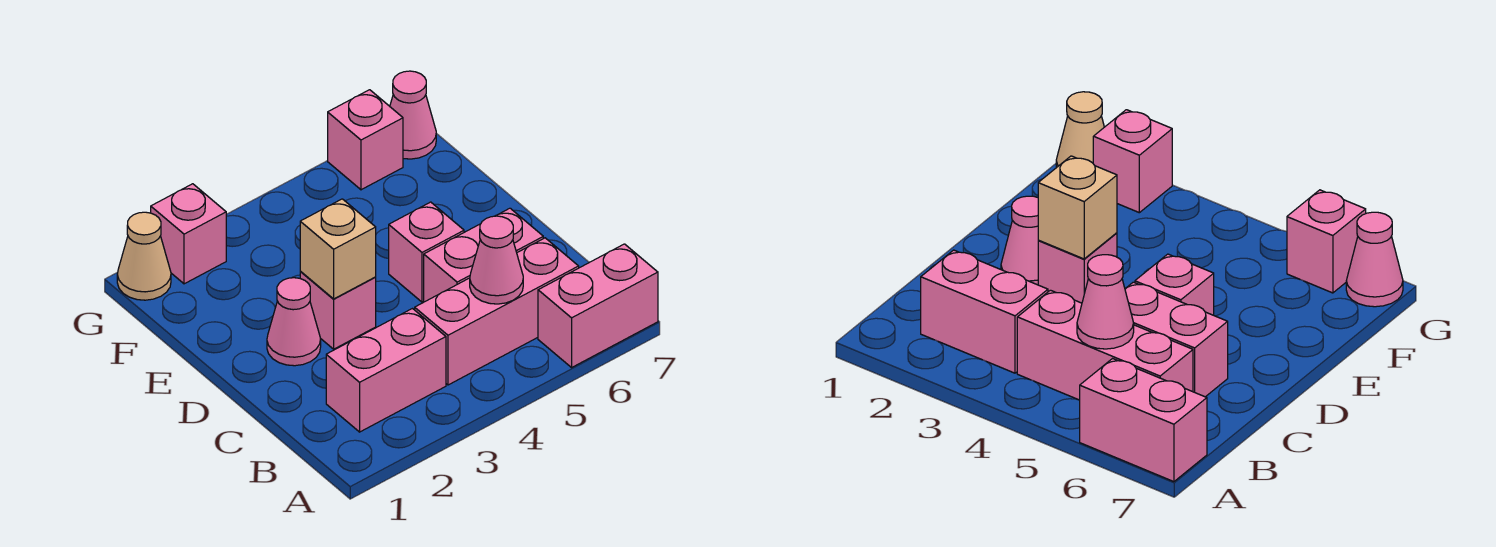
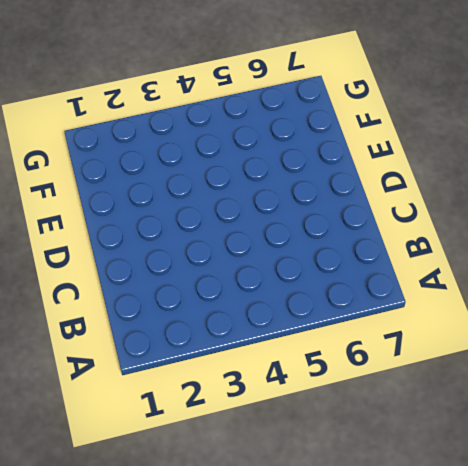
none -> pink brick A6:A7 level 1
none -> pink brick B2:B3 level 1
none -> pink brick B4:B6 level 1

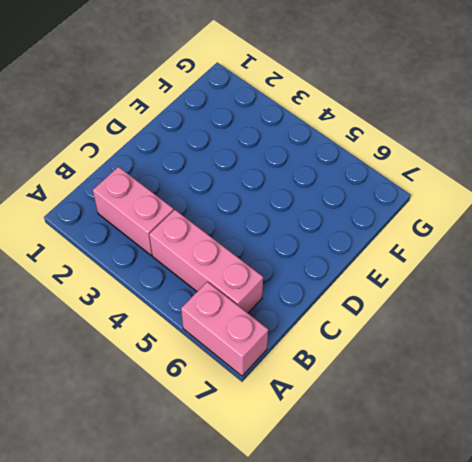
none -> pink brick C5:C6 level 1
none -> pink cone D2 level 1
none -> pink brick D3 level 1

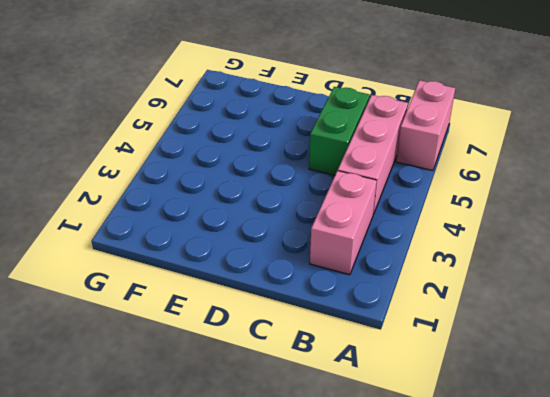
green brick C5:C6 level 1 -> pink brick C5:C6 level 1
none -> pink cone D2 level 1
none -> pink brick D3 level 1
none -> pink brick D5 level 1

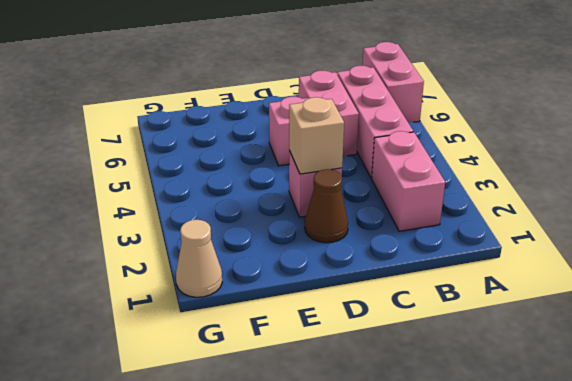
brown cone D2 level 1 -> pink cone D2 level 1
none -> pink brick G2 level 1
none -> pink brick G6 level 1
none -> pink cone G7 level 1

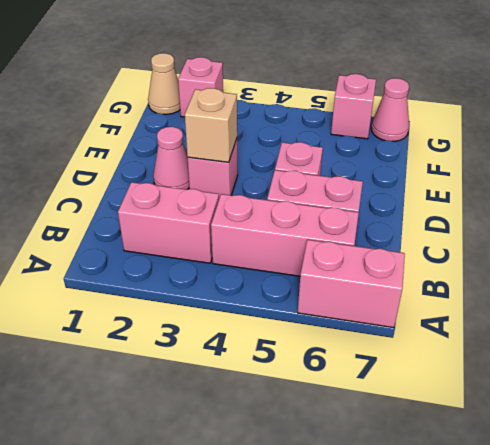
none -> pink cone B5 level 2

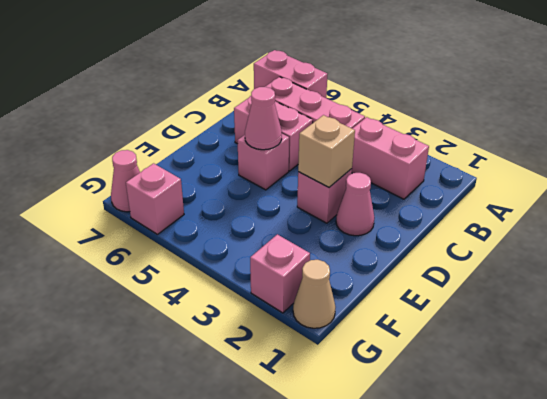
pink cone D5 level 2 -> pink cone B5 level 2

